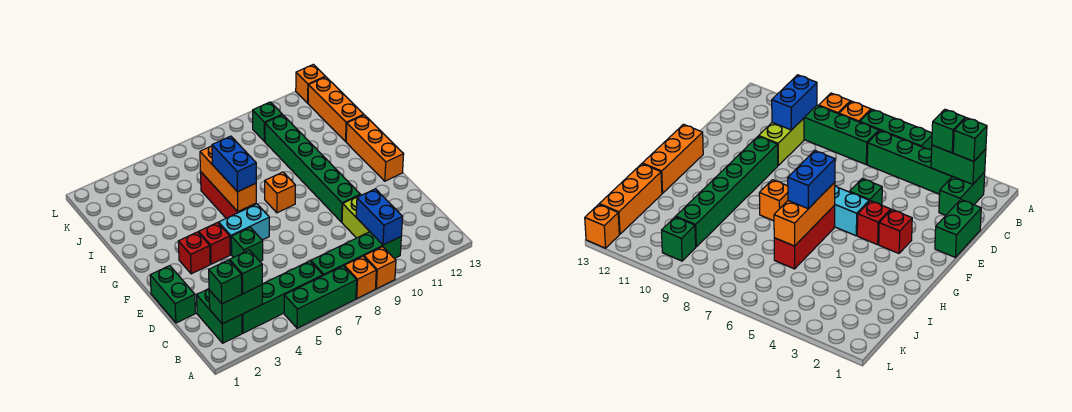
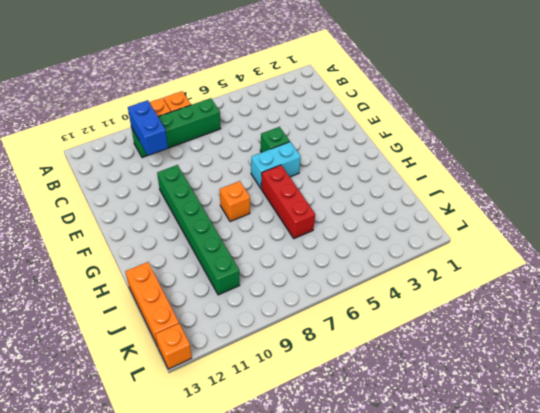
none -> green brick A5:A7 level 1
none -> green brick B2:C2 level 1
none -> green brick B3:B6 level 1

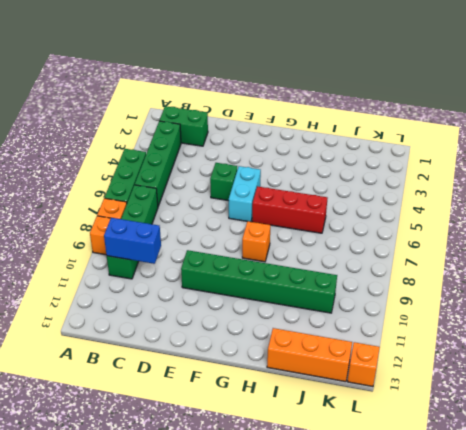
none -> lime brick C10:D10 level 1
none -> green brick D1:E1 level 1
none -> red brick F3 level 1

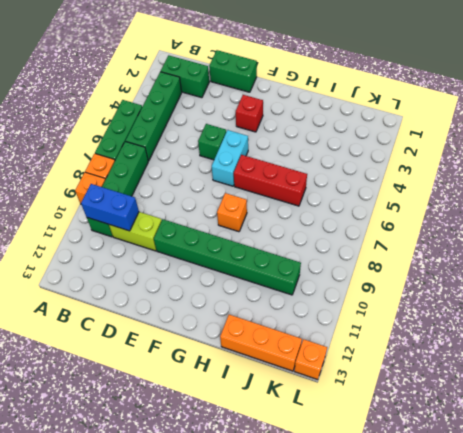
none -> red brick F4 level 1
none -> orange brick F13:H13 level 1
none -> green brick K10 level 1

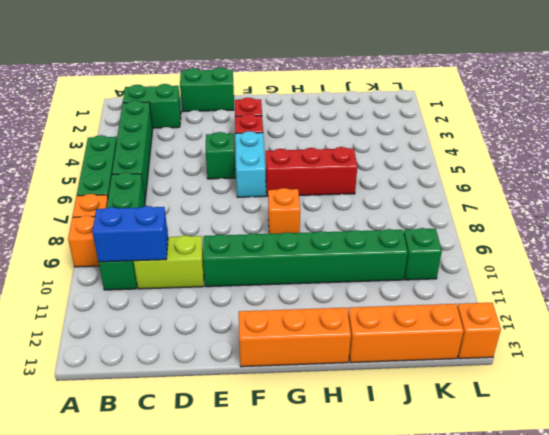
none -> green brick B2:B3 level 2
none -> orange brick G6:I6 level 2
none -> green brick B2 level 3

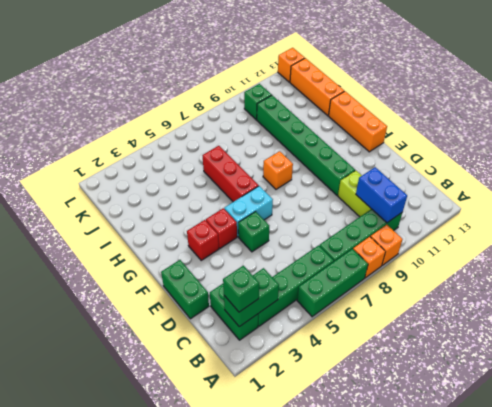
none -> orange brick G6:I6 level 2
none -> green brick B3 level 3
none -> blue brick G6:H6 level 3

